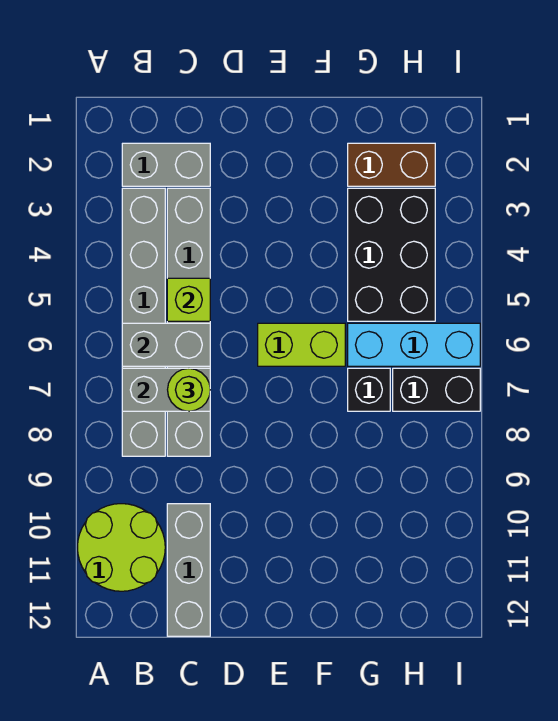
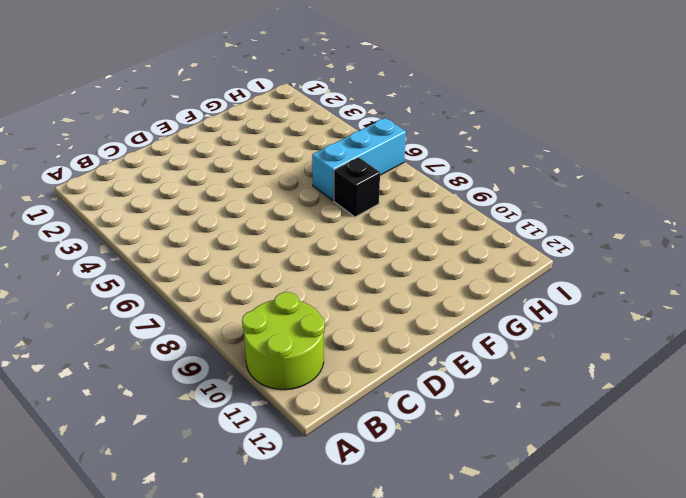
none -> grey brick B2:C2 level 1
none -> grey brick B3:B8 level 1
none -> grey brick C3:C8 level 1

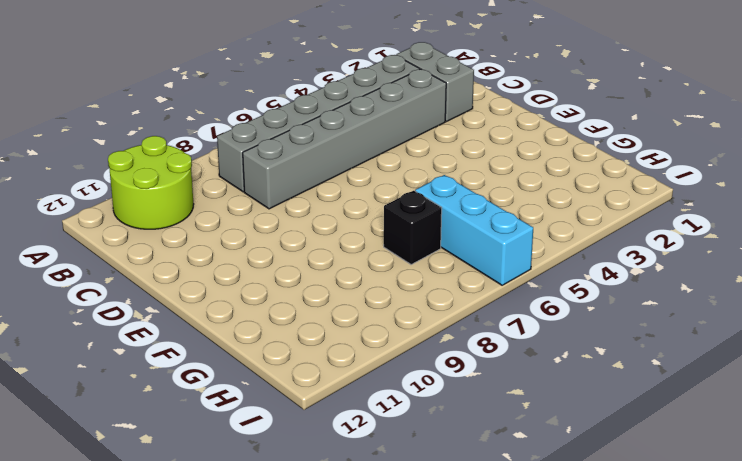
none -> grey brick C10:C12 level 1
none -> lime brick E6:F6 level 1
none -> brown brick G2:H2 level 1

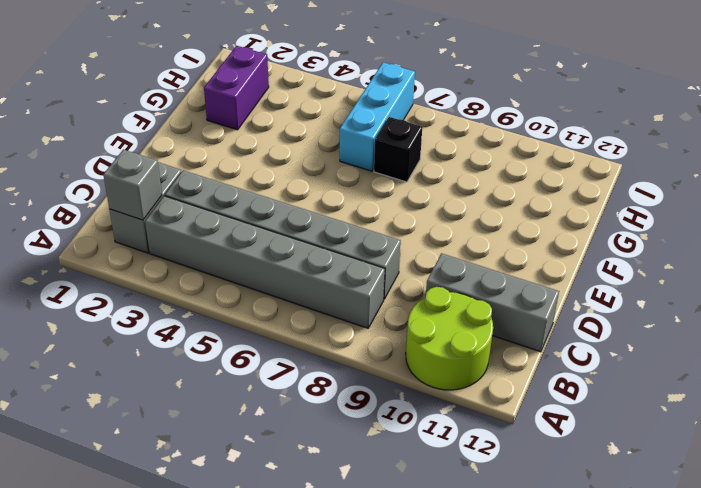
grey brick B2 level 2 -> none
purple brick G2:H2 level 1 -> brown brick G2:H2 level 1
none -> lime brick E6:F6 level 1
none -> black brick G3:H5 level 1
none -> black brick H7:I7 level 1

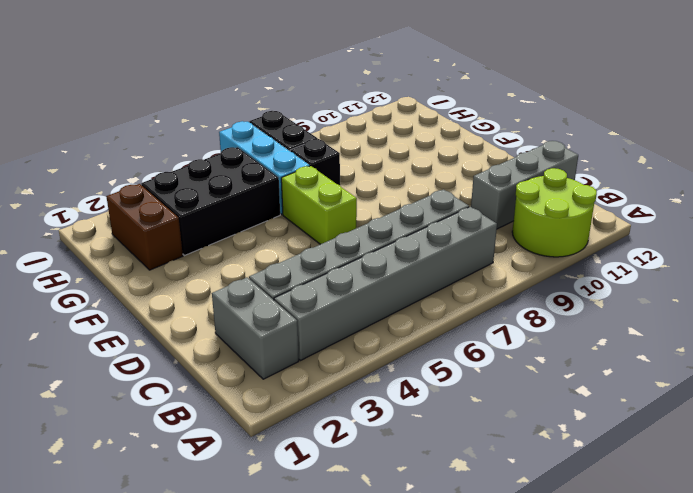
none -> grey brick B6:C6 level 2
none -> grey brick B7:C7 level 2
none -> lime brick C5 level 2

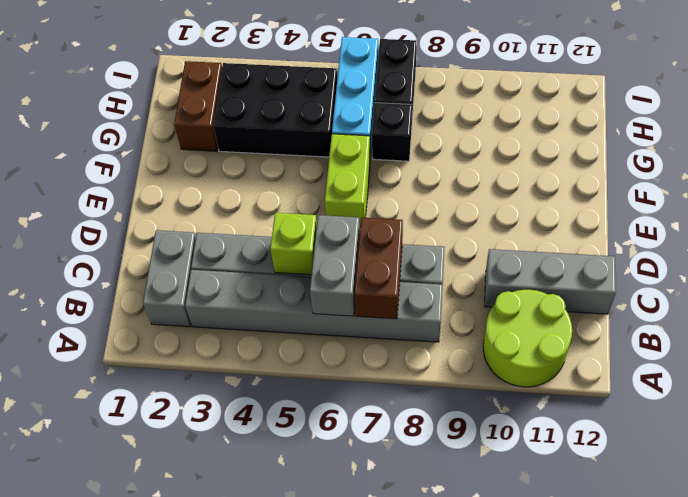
brown brick B7:C7 level 2 -> grey brick B7:C7 level 2
none -> lime round brick C7 level 3

